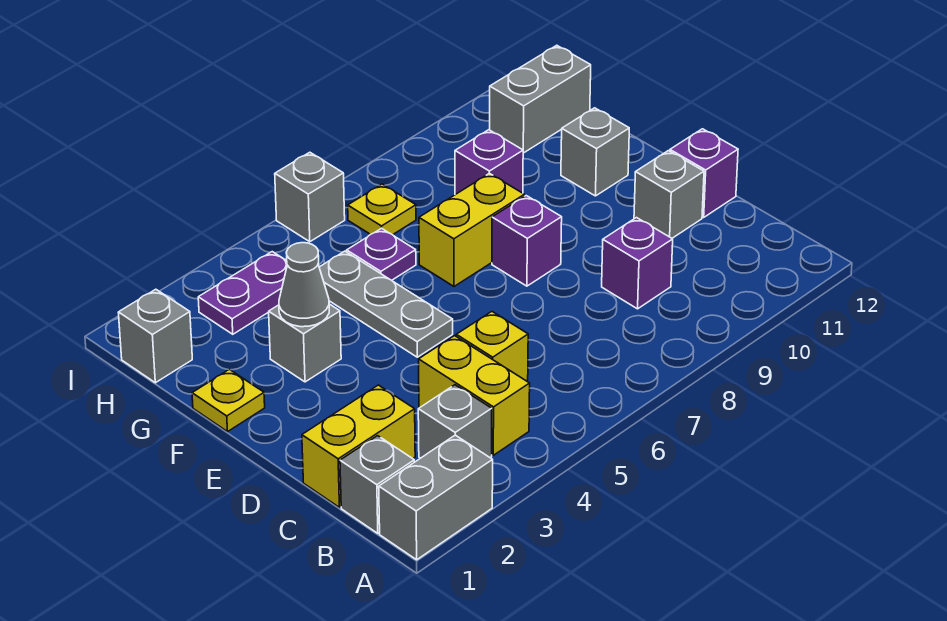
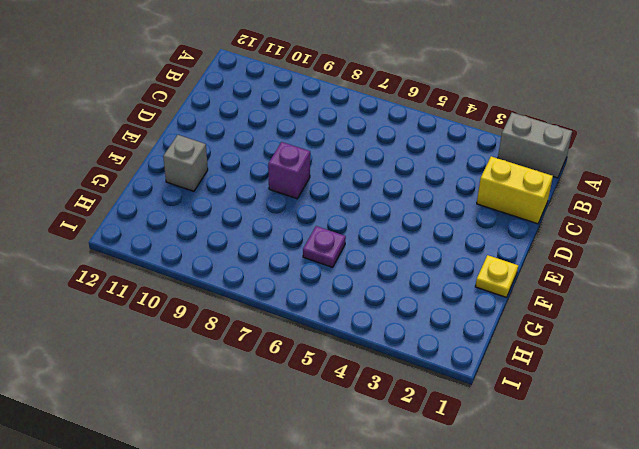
none -> grey brick B1 level 1
none -> grey brick B3 level 1
none -> yellow brick B4:C4 level 1

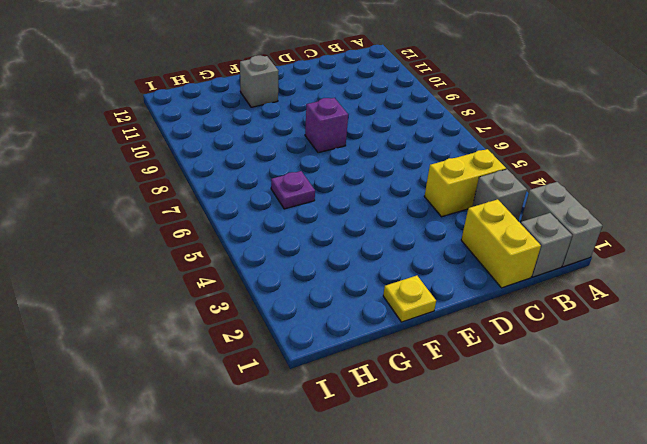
none -> yellow brick C5 level 1
none -> purple brick C9 level 1
none -> grey brick D11 level 1

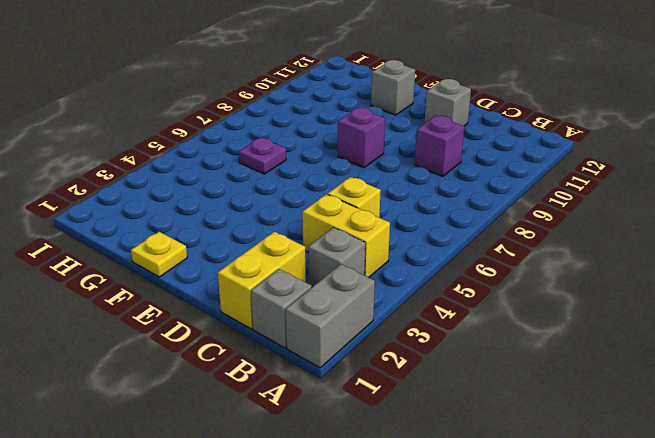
none -> purple brick D12 level 1
none -> grey plate E5:G5 level 1
none -> grey brick F3 level 1

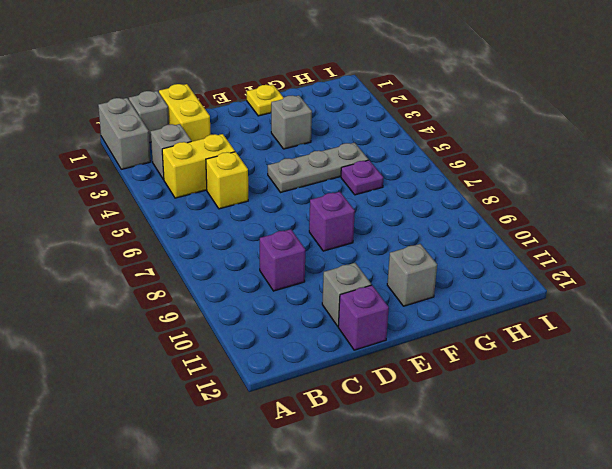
none -> yellow brick F7:F8 level 1
none -> purple brick G9 level 1
none -> grey brick H1 level 1

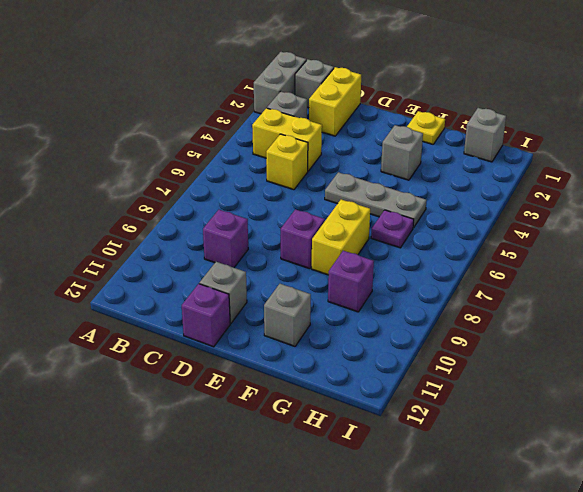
none -> purple plate H3:H4 level 1
none -> yellow plate H7 level 1
none -> grey brick H11:H12 level 1

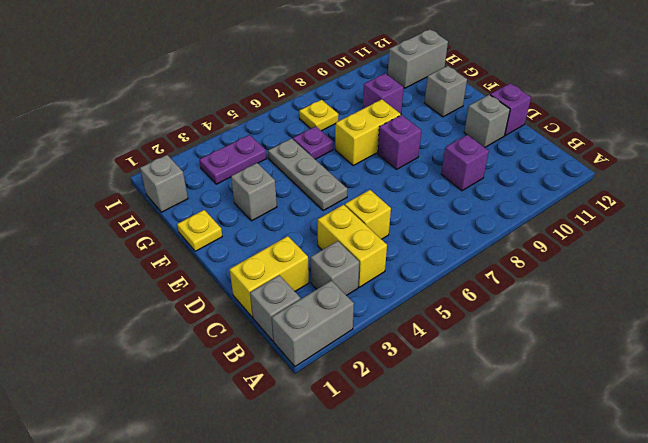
none -> grey brick I6 level 1
none -> grey cone F3 level 2

